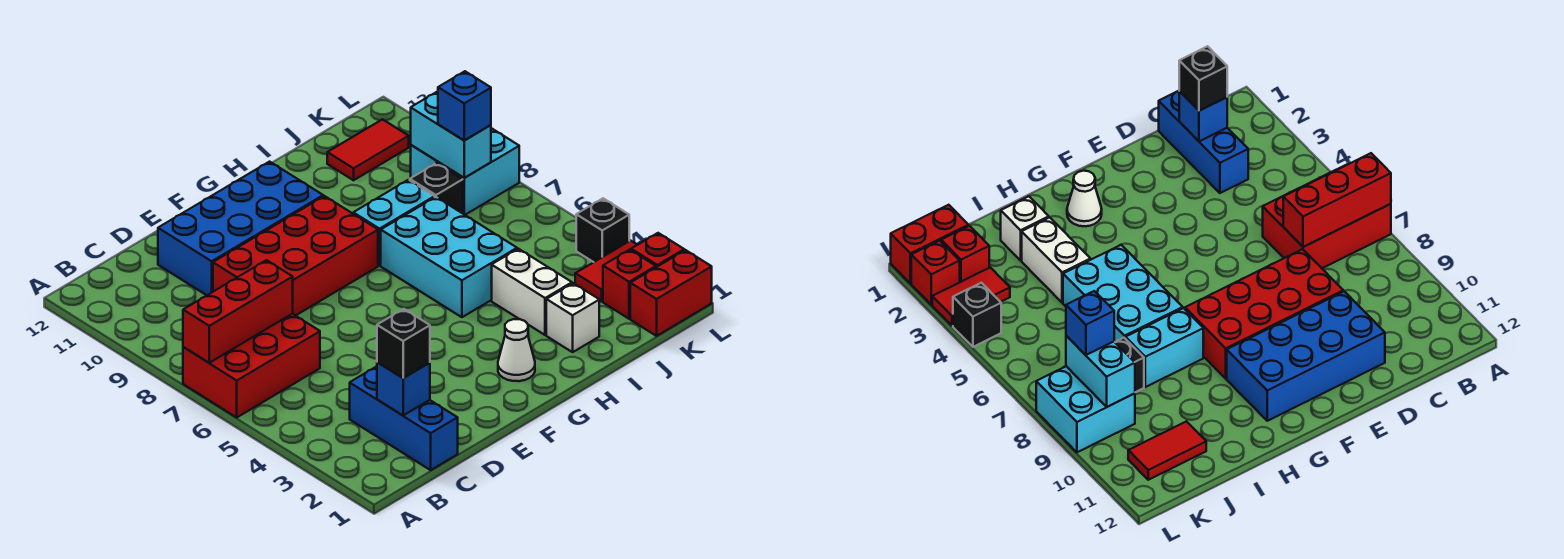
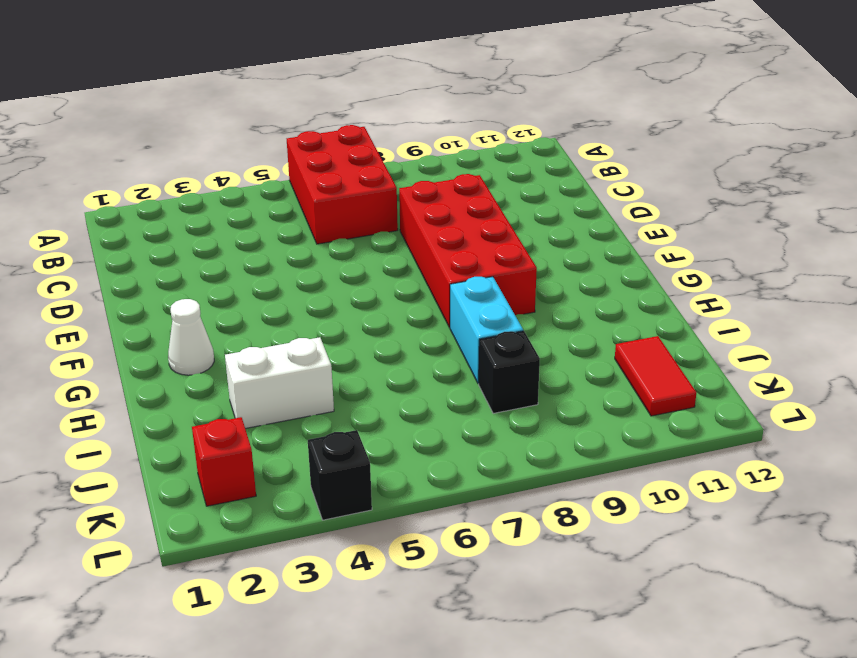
none -> blue brick C1:C3 level 1
none -> blue brick D10:G11 level 1
none -> cyan brick H5:I7 level 1

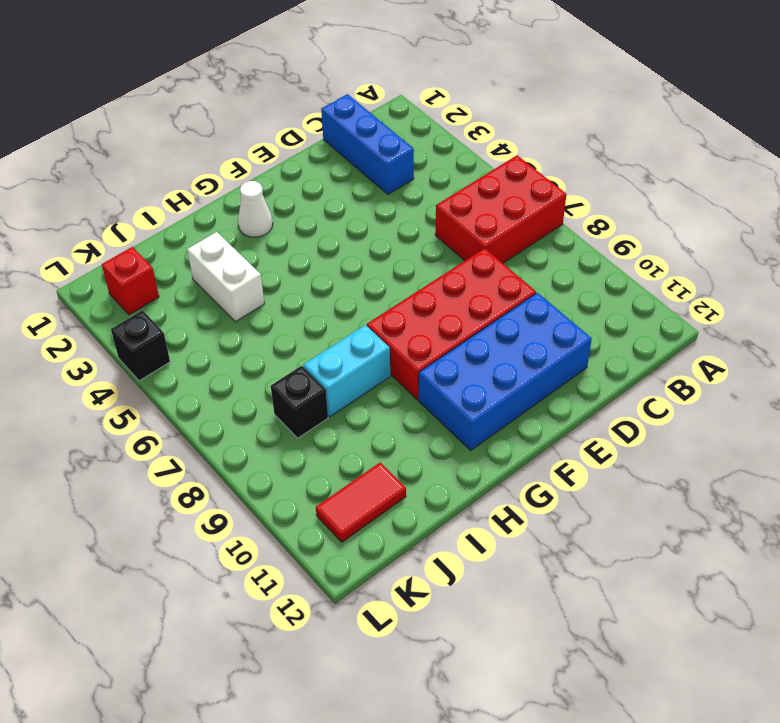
none -> cyan brick H5:I7 level 1
none -> white brick I2 level 1
none -> red brick K1:L1 level 1

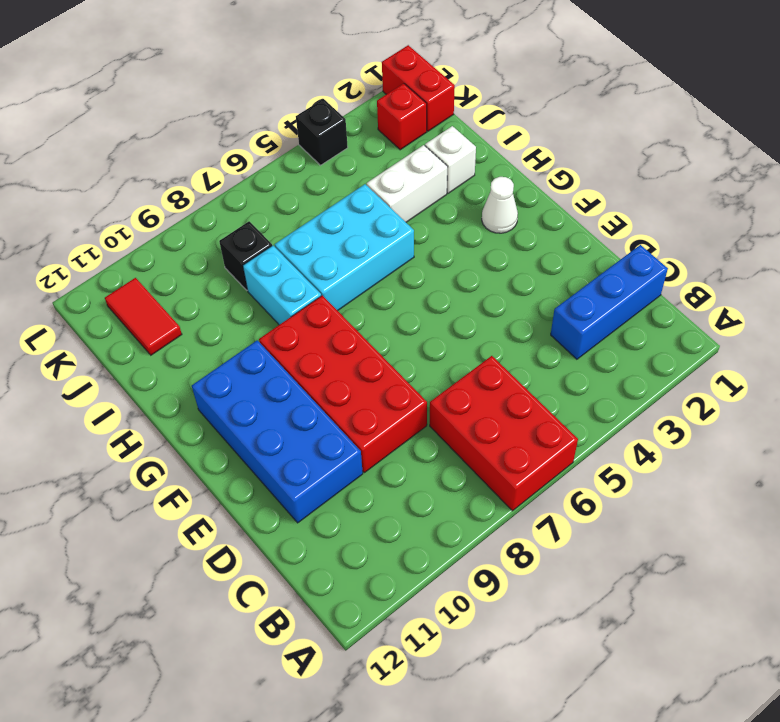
none -> red tile K3:L3 level 1
none -> cyan brick K8:L9 level 1
none -> red brick L2 level 1

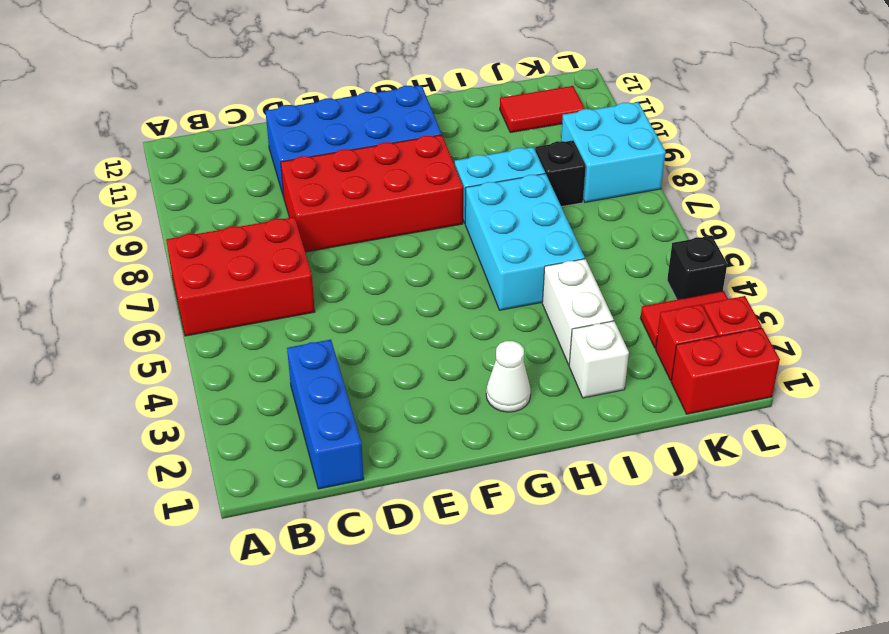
none -> red brick A7:C7 level 2
none -> blue brick C2 level 2
none -> cyan brick K8:K9 level 2

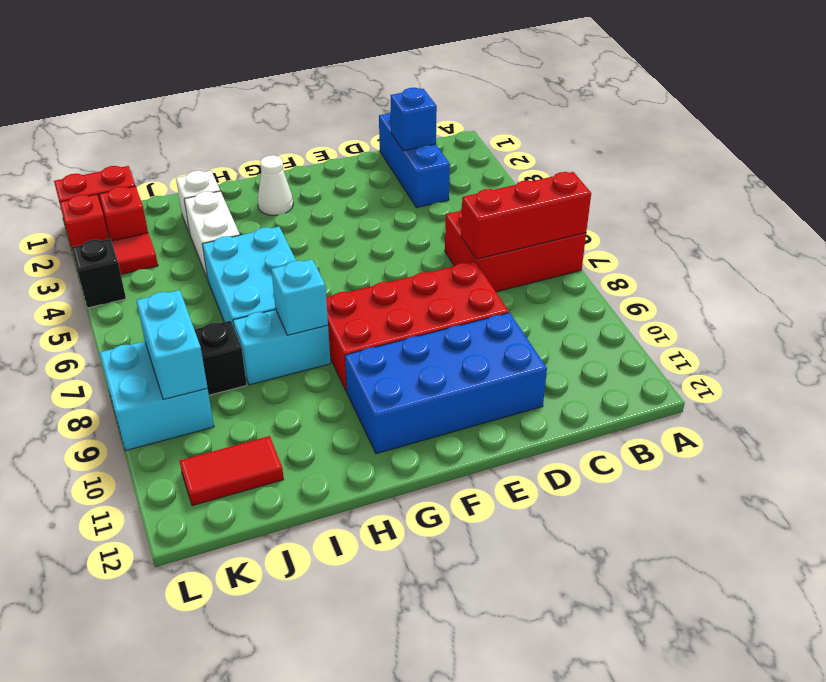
cyan brick H8 level 2 -> none
none -> black brick C2 level 3
none -> blue brick K8 level 3

